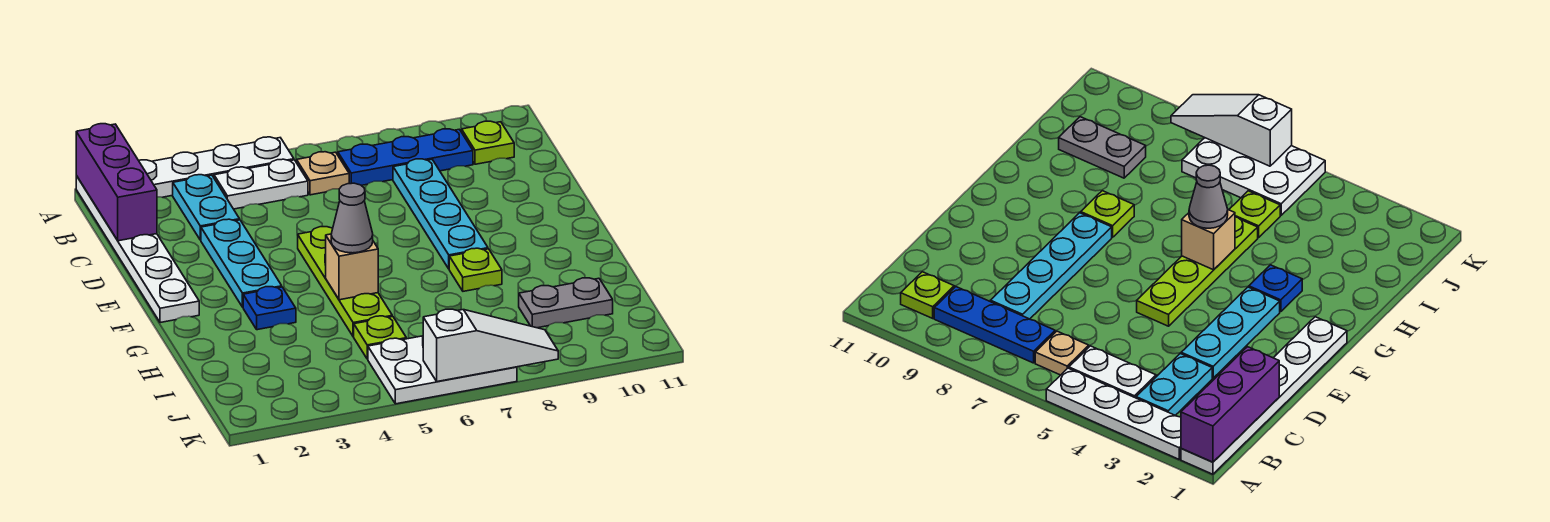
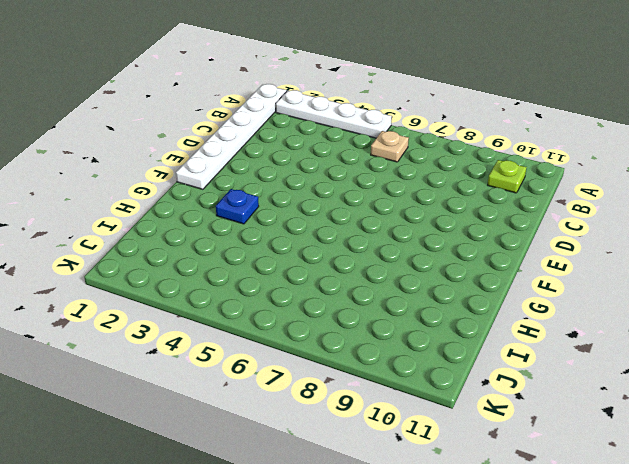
none -> cyan plate B3:C3 level 1
none -> white plate B4:B5 level 1
none -> blue plate B7:B9 level 1

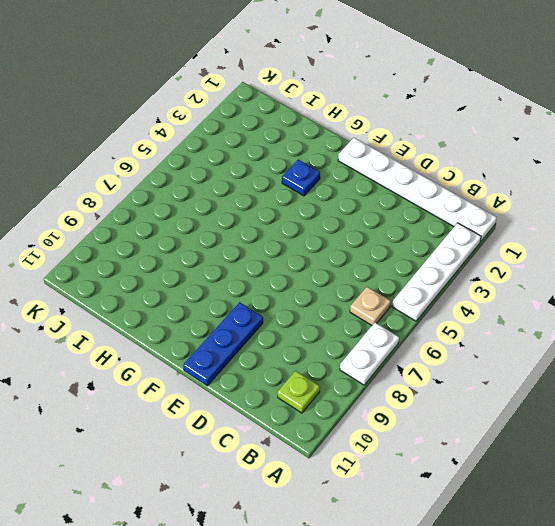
white plate A7:A8 level 1 -> white plate B4:B5 level 1
blue plate E9:E11 level 1 -> blue plate B7:B9 level 1
none -> cyan plate B3:C3 level 1
none -> cyan plate C8:F8 level 1
none -> cyan plate D3:F3 level 1

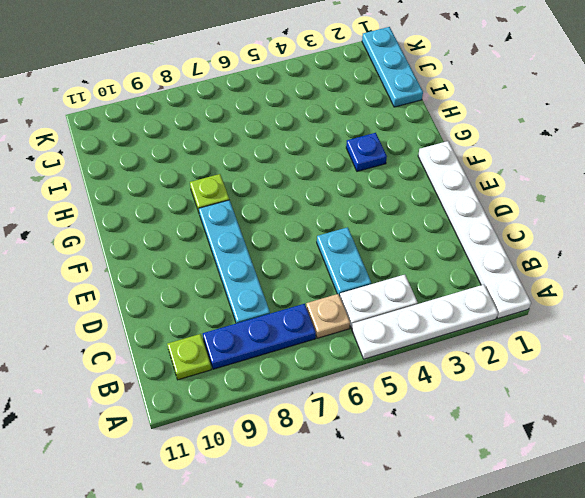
cyan plate C5:D5 level 1 -> cyan plate B3:C3 level 1
cyan plate I1:K1 level 1 -> cyan plate D3:F3 level 1
none -> lime plate E5:H5 level 1
none -> lime plate I5 level 1
none -> grey plate I9:I10 level 1

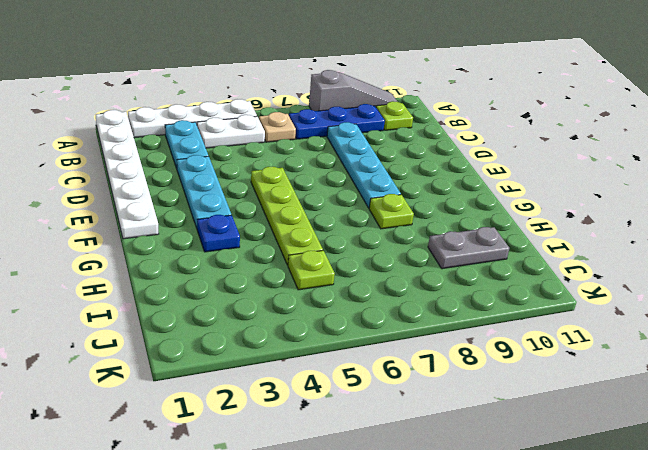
grey slope A8:A10 level 1 top 8 -> none
none -> white plate J5:K7 level 1
none -> purple brick A1:C1 level 2
none -> tan brick G5 level 2

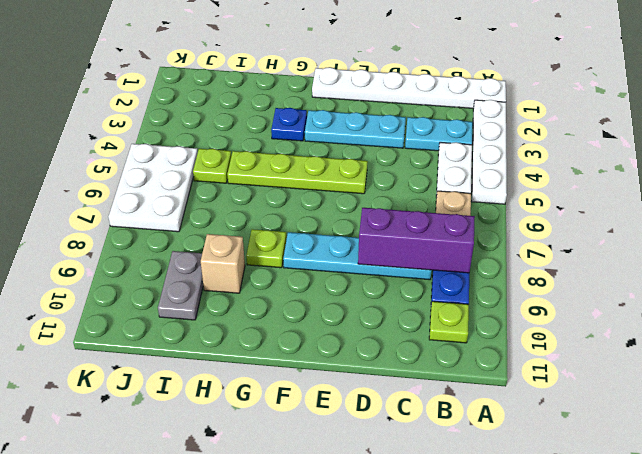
purple brick B8:D8 level 2 -> purple brick A1:C1 level 2
tan brick H9 level 1 -> tan brick G5 level 2
none -> white slope K6:K8 level 2 top 6
none -> grey cone G5 level 3

